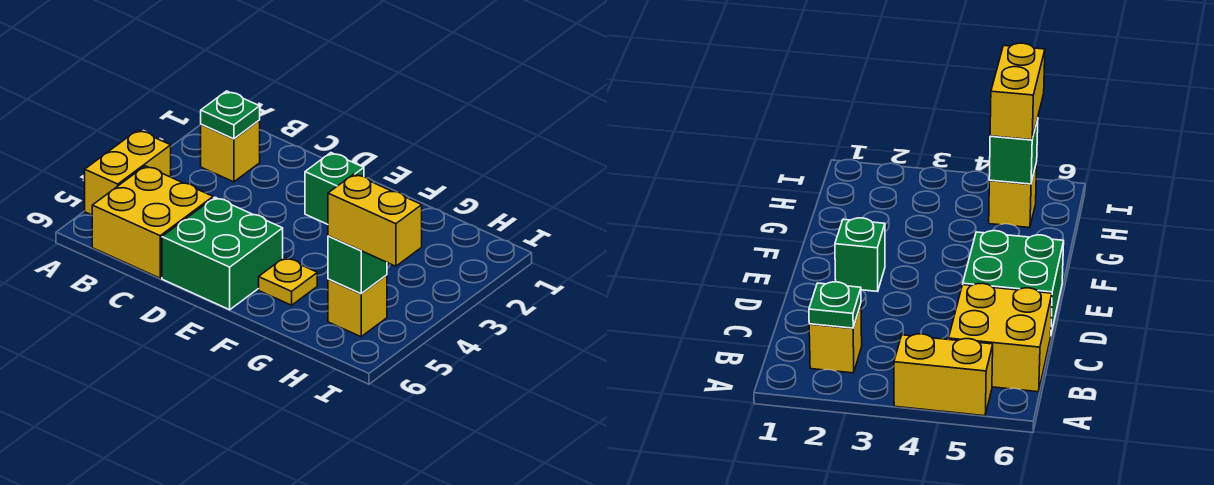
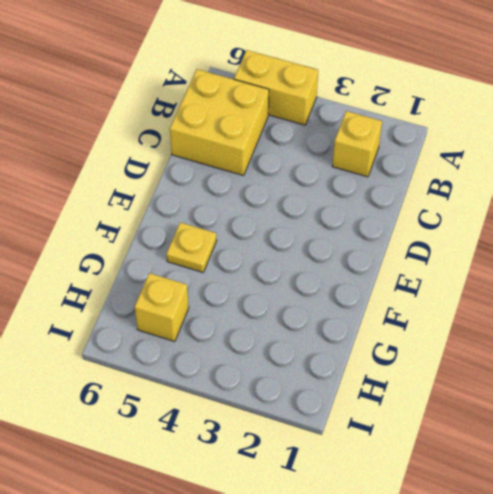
none -> green brick D5:E6 level 1
none -> green brick E2 level 1

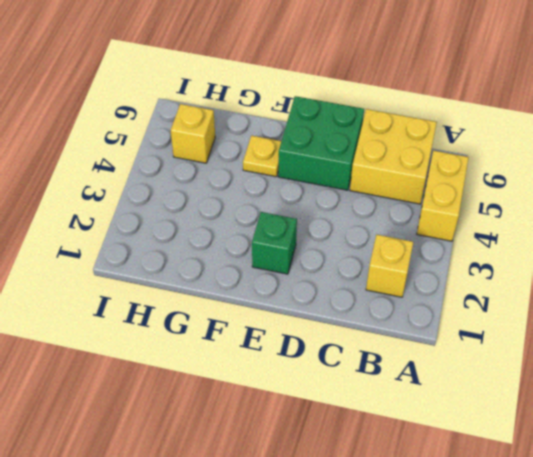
none -> green plate B2 level 2
none -> green brick H5 level 2

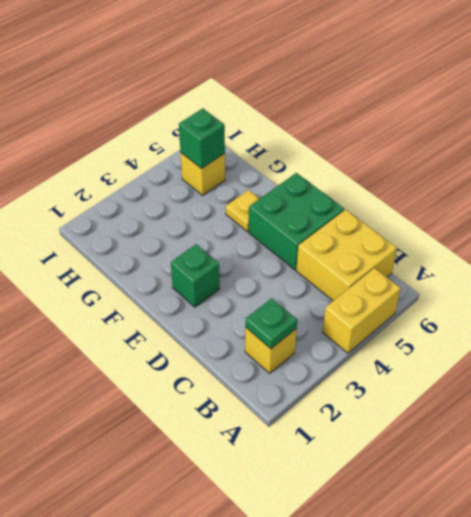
none -> yellow brick H5:I5 level 3

